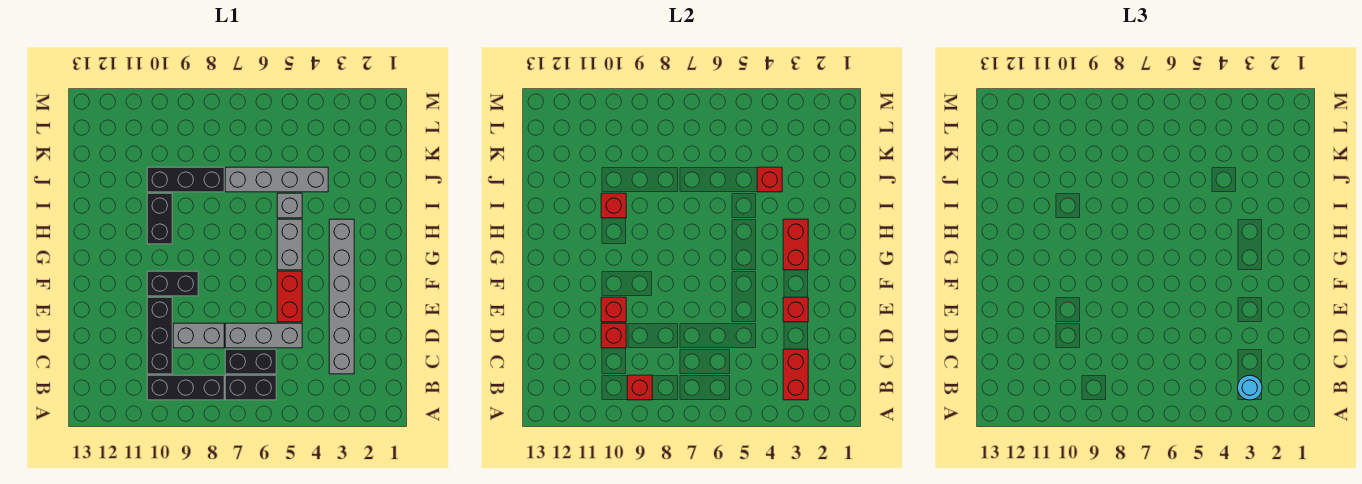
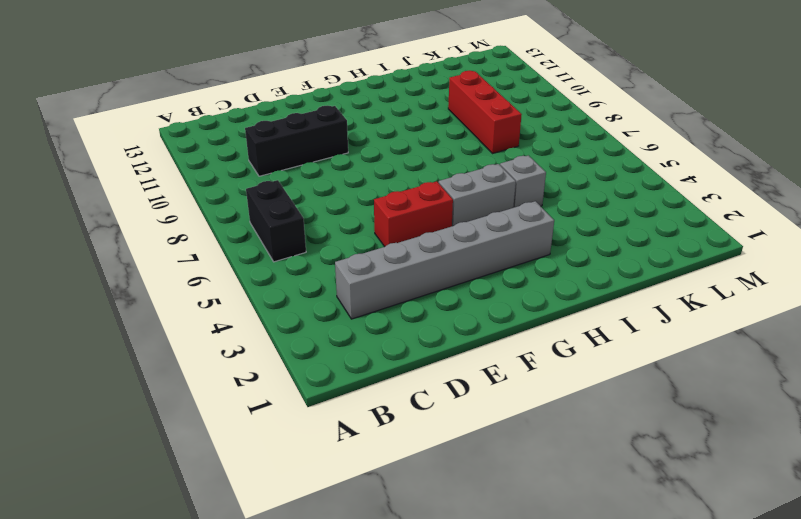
red brick J8:J10 level 1 -> black brick J8:J10 level 1
none -> black brick B8:B10 level 1
none -> black brick C6:C7 level 1
none -> grey brick D5:D7 level 1

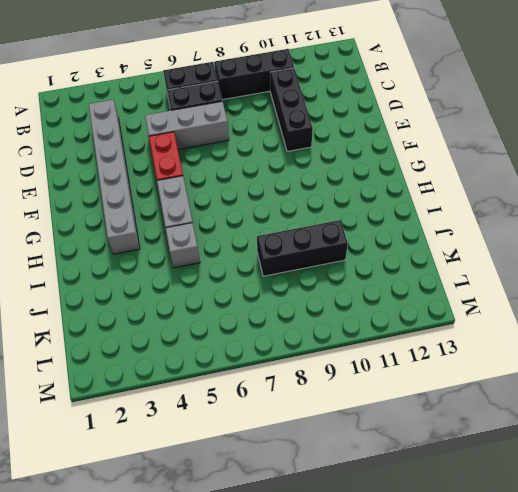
none -> grey brick D8:D9 level 1
none -> black brick F9:F10 level 1
none -> black brick H10:I10 level 1

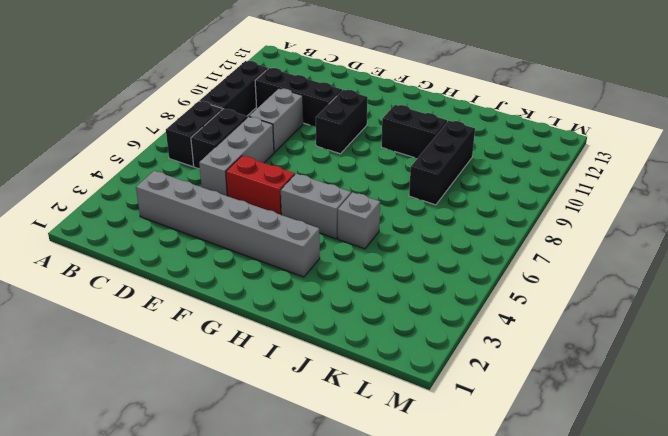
none -> grey brick J4:J7 level 1
none -> red brick B3:C3 level 2
none -> red brick B9 level 2

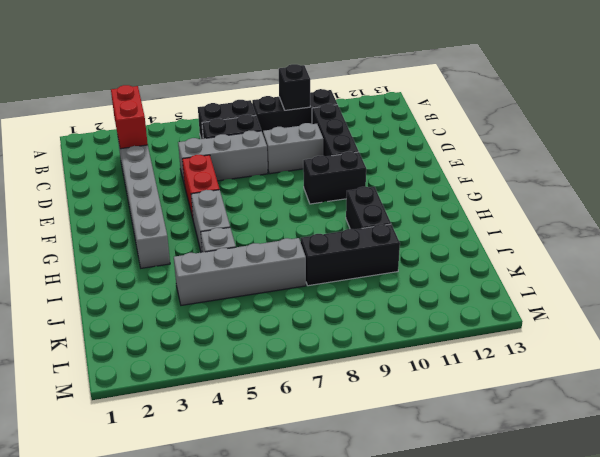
black brick B9 level 2 -> red brick B9 level 2
none -> red brick D10 level 2
none -> red brick E3 level 2
none -> red brick E10 level 2

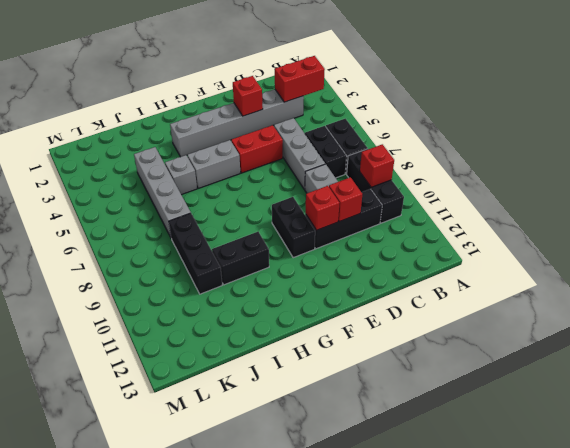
none -> red brick G3:H3 level 2
none -> red brick I10 level 2
none -> red brick J4 level 2

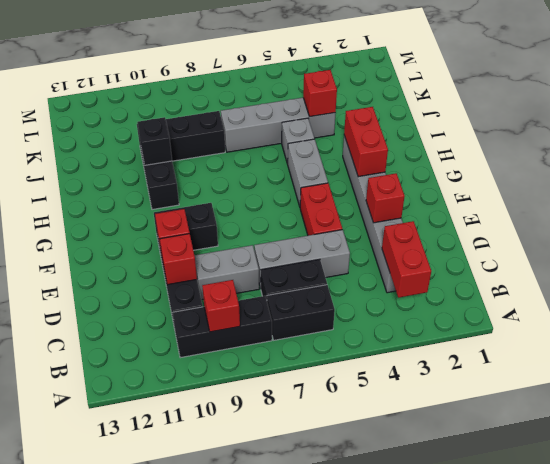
black brick I10 level 2 -> red brick I10 level 2
none -> cyan round brick B3 level 3

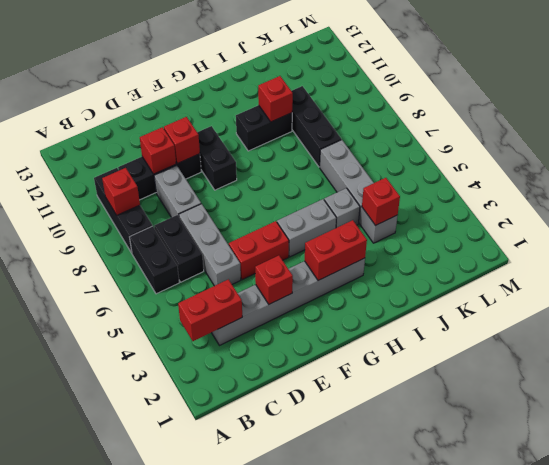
none -> cyan round brick B3 level 3

